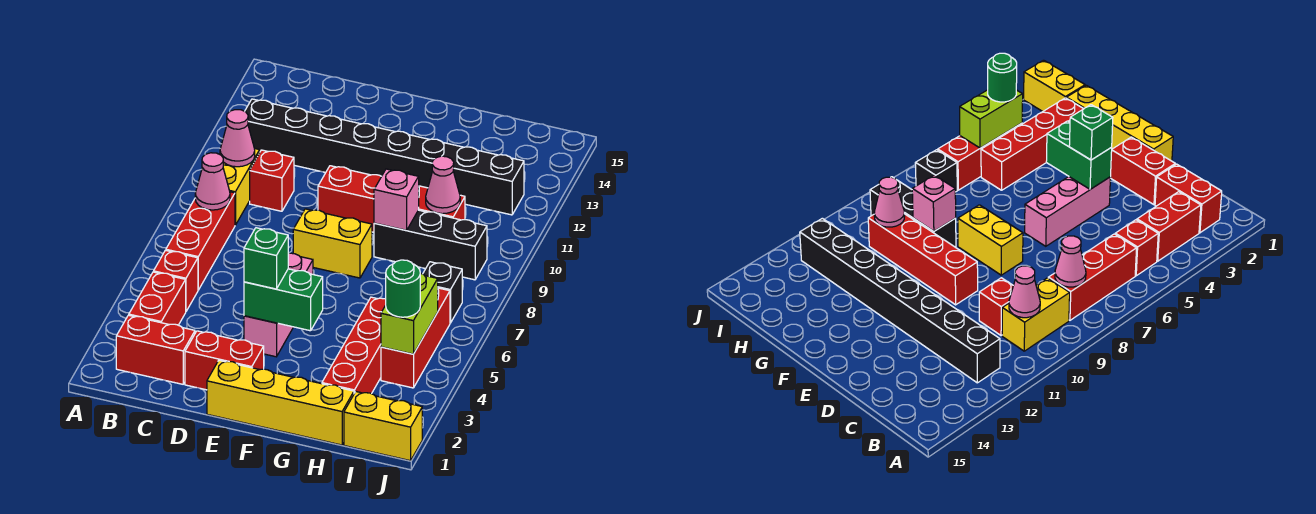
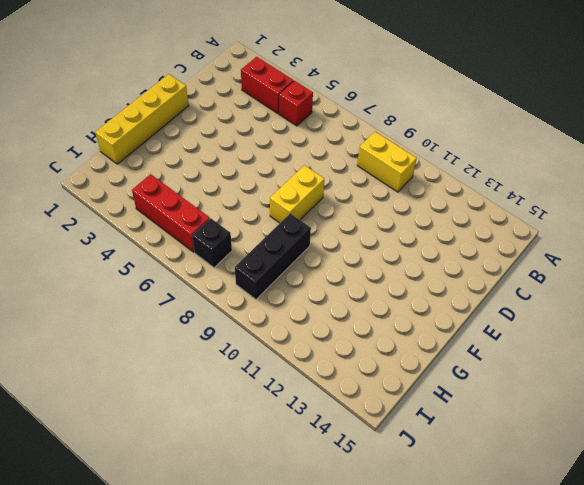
none -> red brick B2:C2 level 1
none -> red brick B6:B8 level 1
none -> black brick B12:I12 level 1

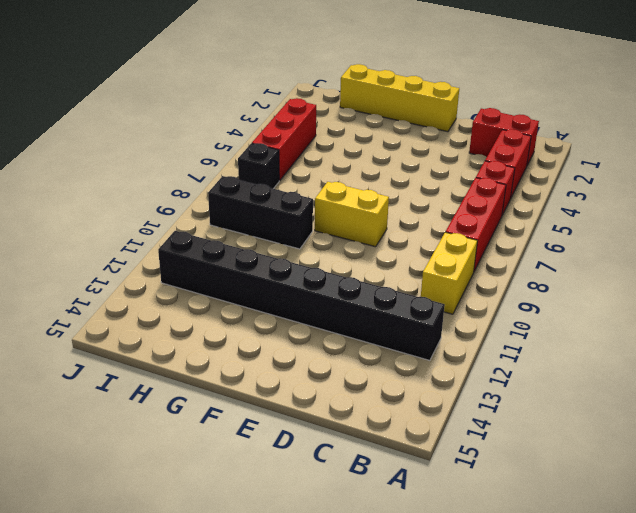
none -> red brick C10 level 1
none -> red brick D2:E2 level 1
none -> pink brick E4:E6 level 1

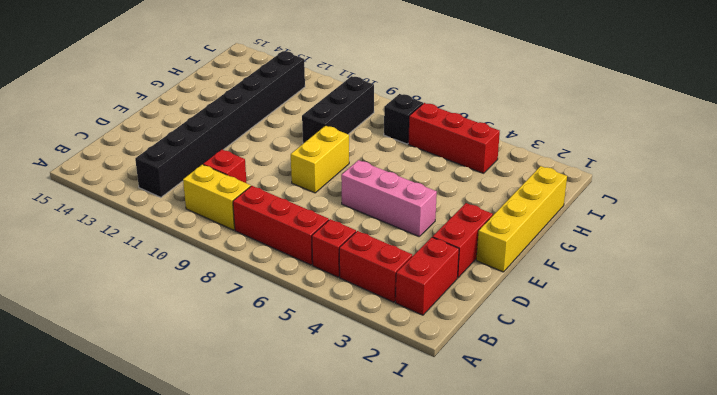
none -> red brick E10:H10 level 1
none -> red brick H2:H5 level 1
none -> yellow brick I1:J1 level 1

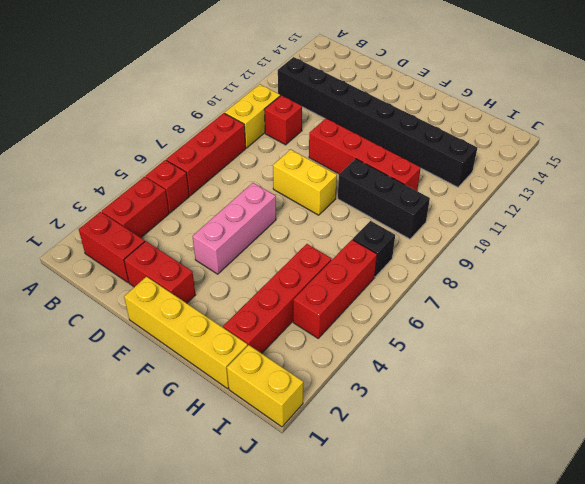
none -> pink cone B8 level 2
none -> pink cone B10 level 2
none -> green brick E4:F4 level 2

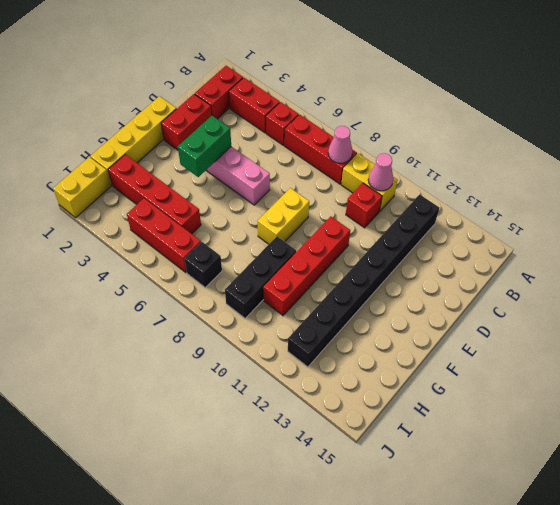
none -> pink brick G9 level 2
none -> pink cone H10 level 2
none -> lime brick I4:I5 level 2

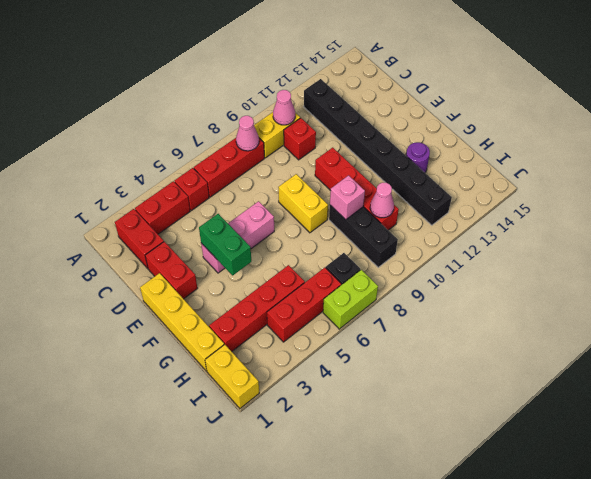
purple round brick G13 level 1 -> none
lime brick J6:J7 level 1 -> lime brick I4:I5 level 2
none -> green brick E4 level 3
none -> green round brick I4 level 3

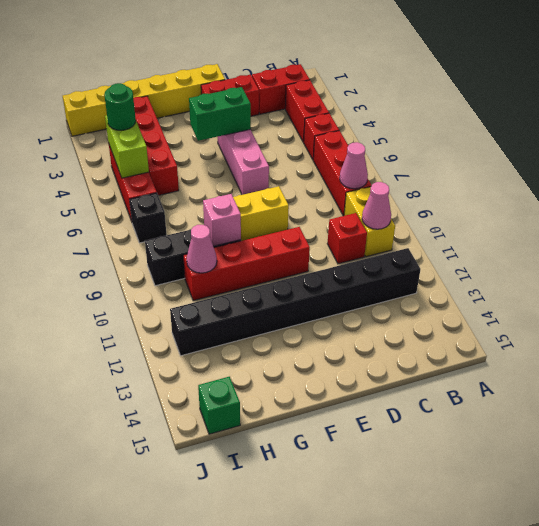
green brick I15 level 1 -> green brick E4 level 3

